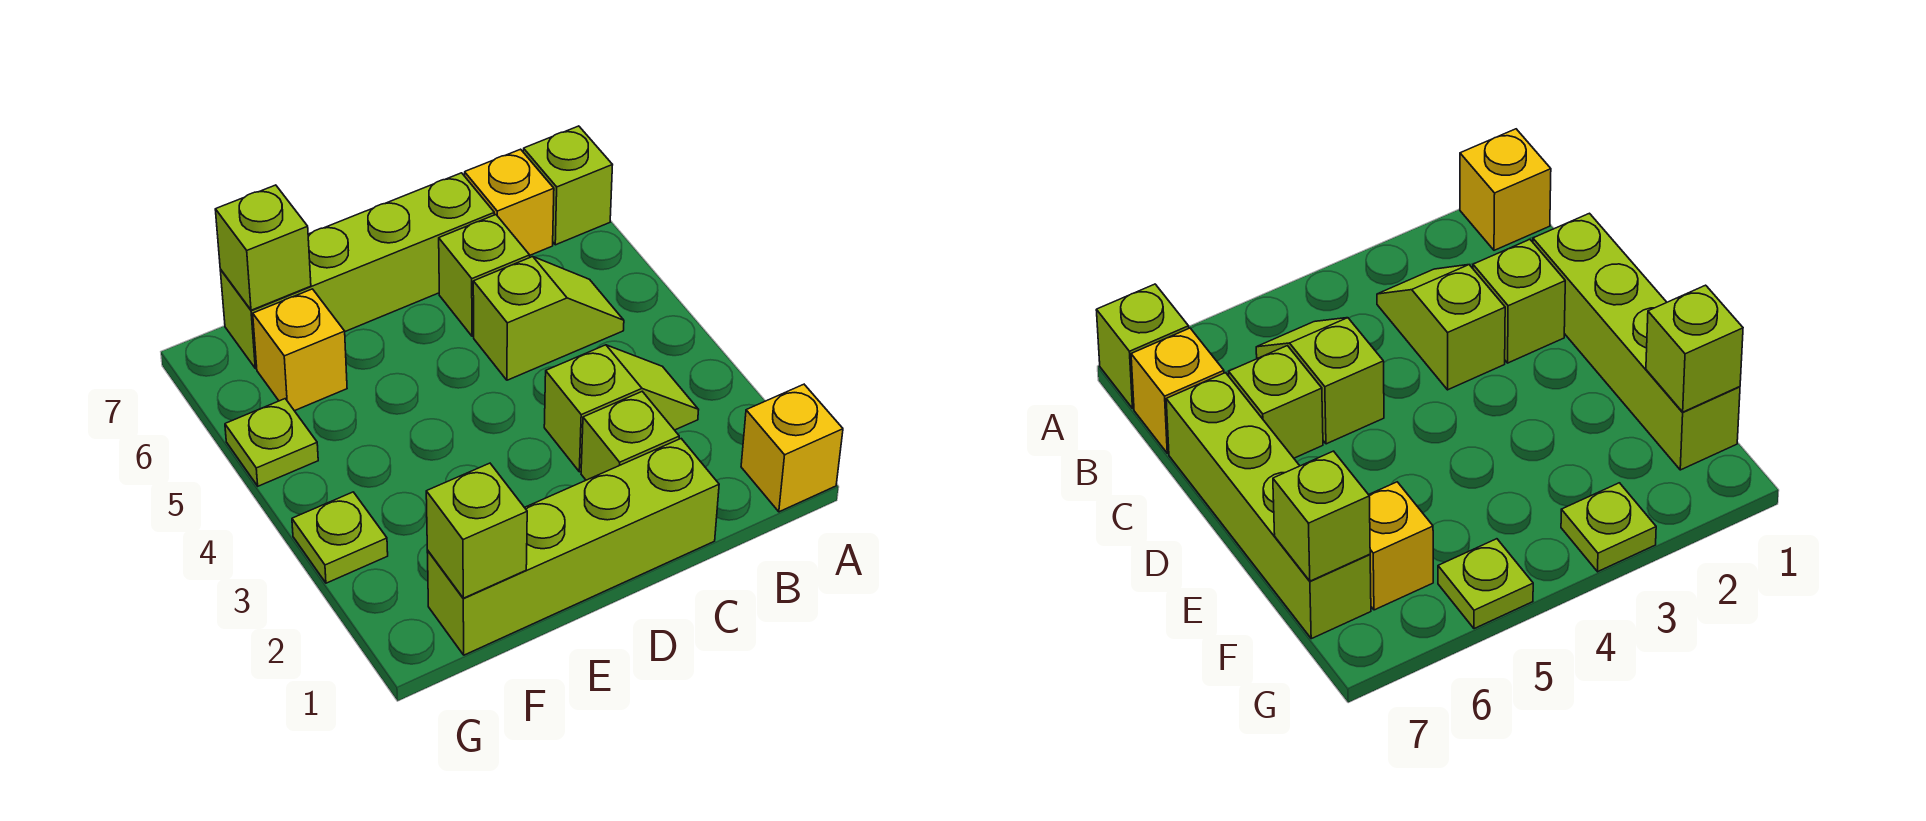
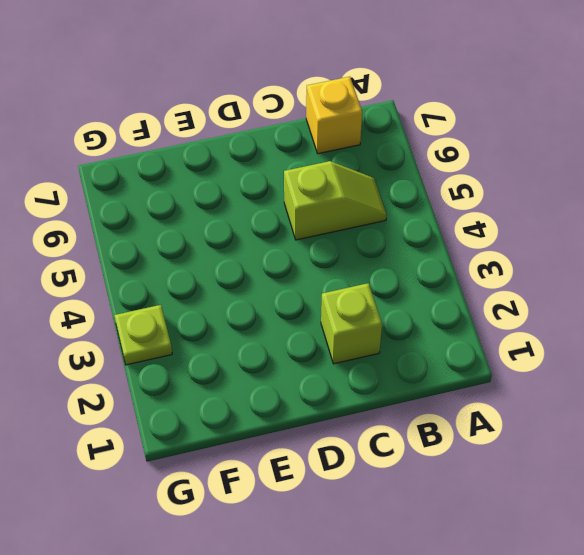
none -> yellow brick A1 level 1
none -> lime brick A7 level 1
none -> lime slope B3:C3 level 1 top C

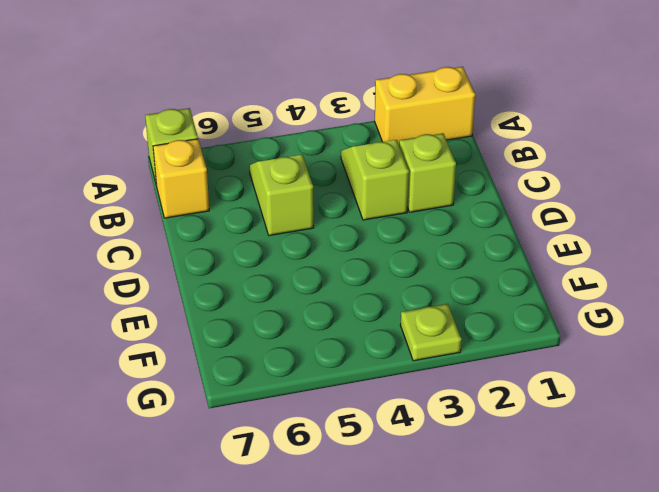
yellow brick A1:A2 level 1 -> yellow brick A1 level 1
none -> lime brick C1:F1 level 1
none -> lime brick C6 level 1
none -> lime brick C7:F7 level 1

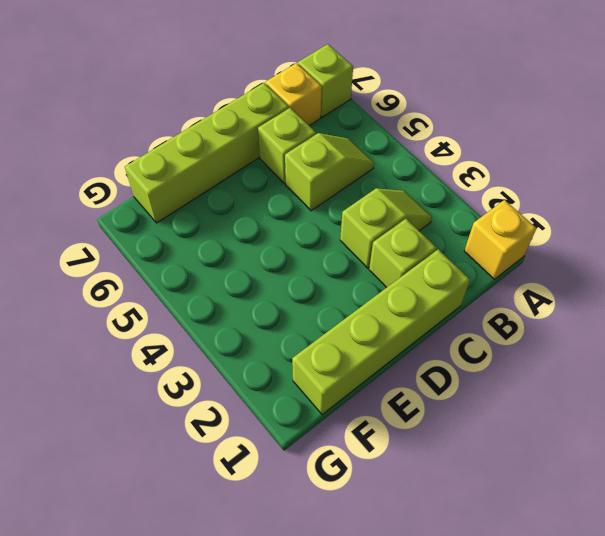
none -> yellow brick F6 level 1
none -> lime plate G3 level 1
none -> lime plate G5 level 1

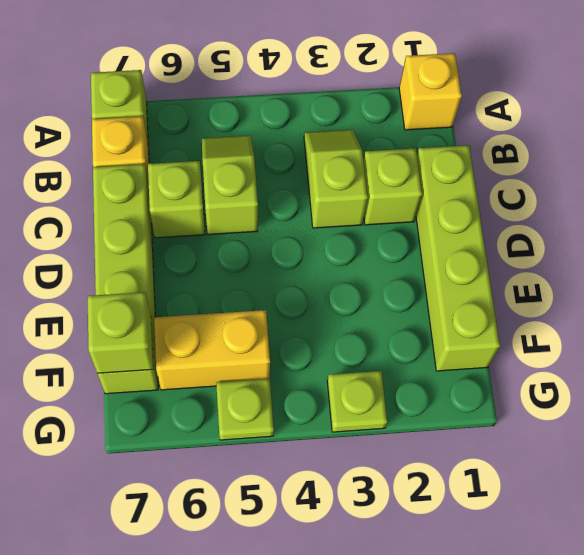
yellow brick F5:F6 level 1 -> yellow brick F6 level 1
none -> lime brick F1 level 2

